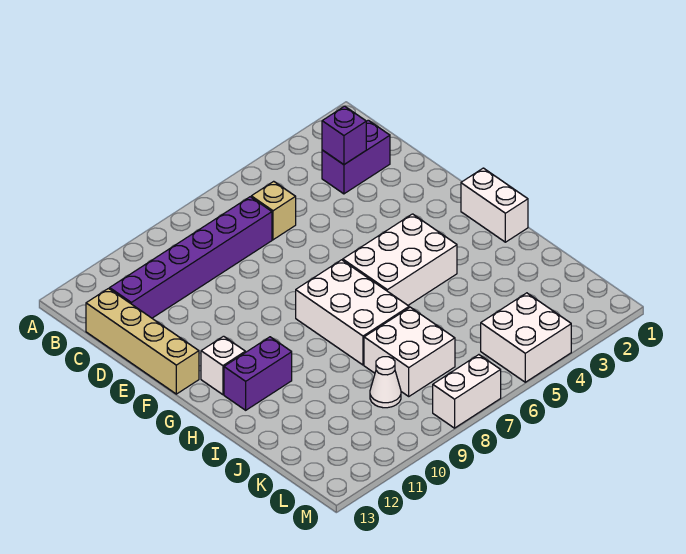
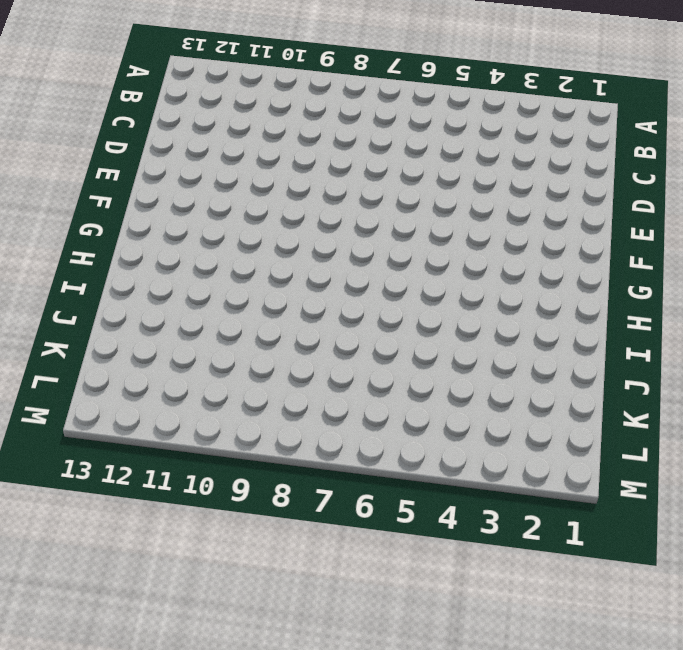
none -> purple brick C2:C3 level 1
none -> tan brick C6 level 1
none -> purple brick C7:C12 level 1

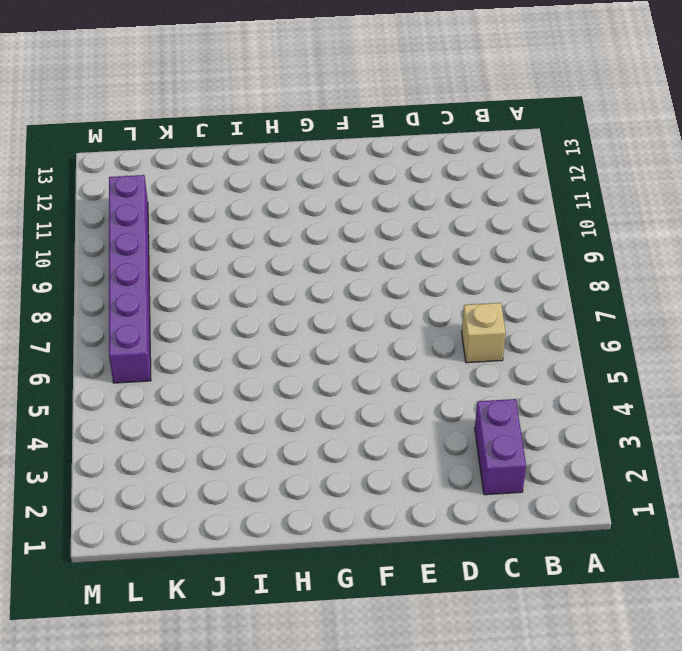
purple brick L6:L11 level 1 -> purple brick C7:C12 level 1
none -> tan brick C13:F13 level 1
none -> white brick G1:H1 level 1
none -> white brick G4:H6 level 1

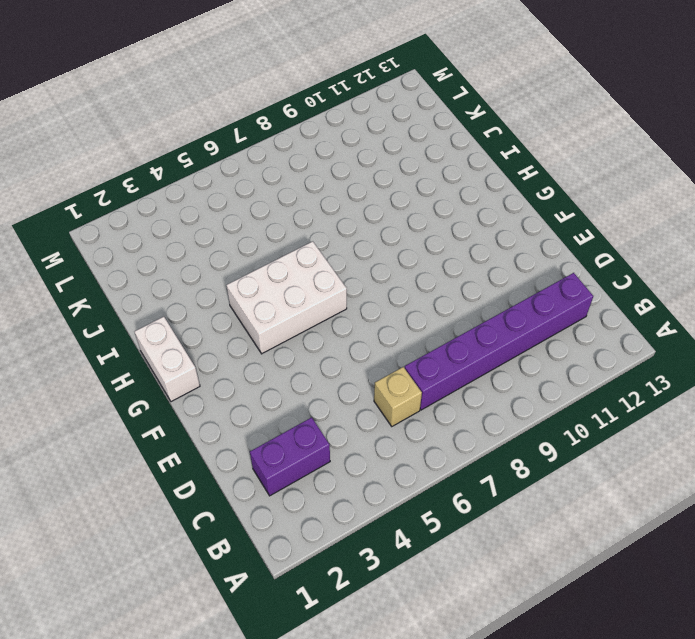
none -> tan brick C13:F13 level 1
none -> white brick G7:I8 level 1
none -> white brick G12 level 1

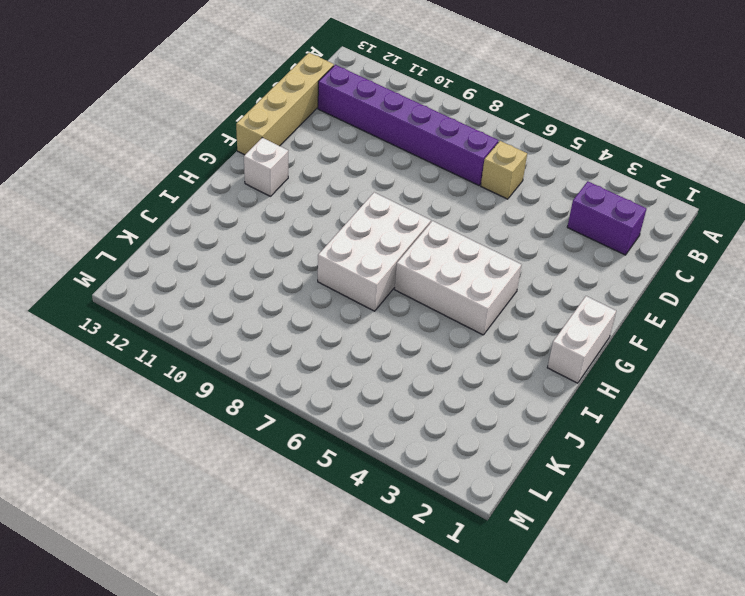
none -> purple brick H11:H12 level 1
none -> white brick J7:K8 level 1
none -> white cone K9 level 1

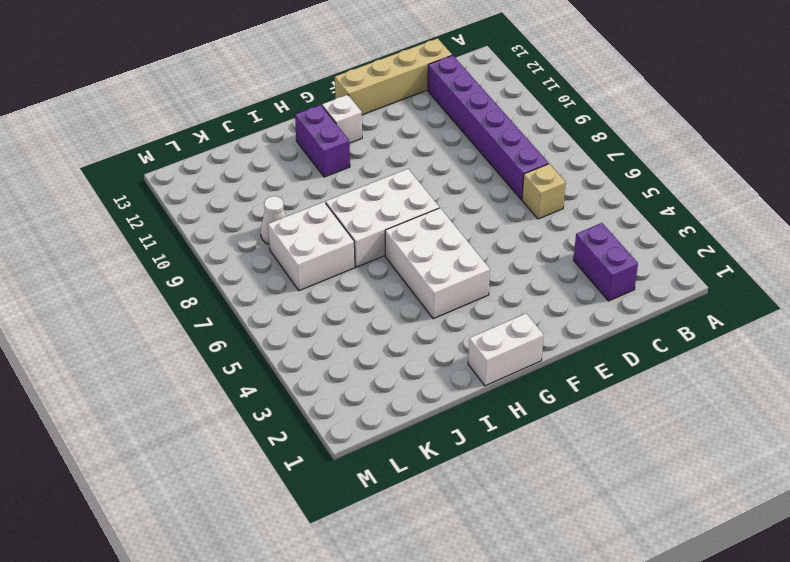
none -> white brick L4:M5 level 1
none -> white brick M7:M8 level 1
none -> purple brick C3 level 2

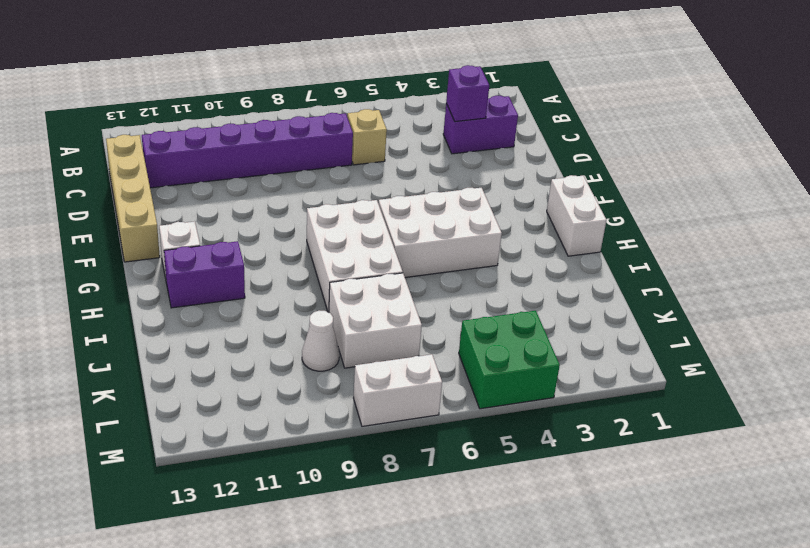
green brick L4:M5 level 1 -> white brick L4:M5 level 1

